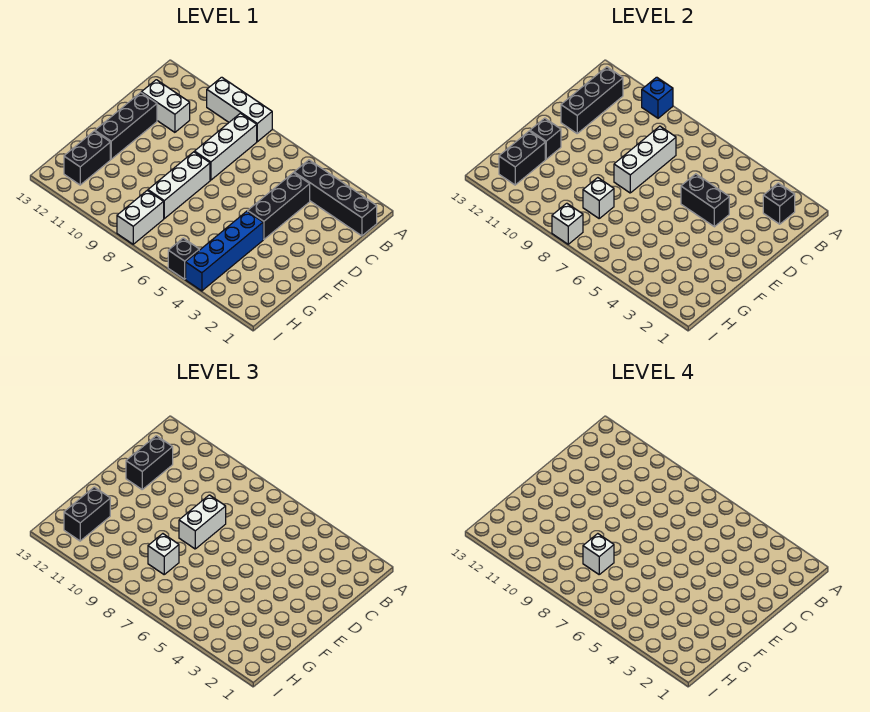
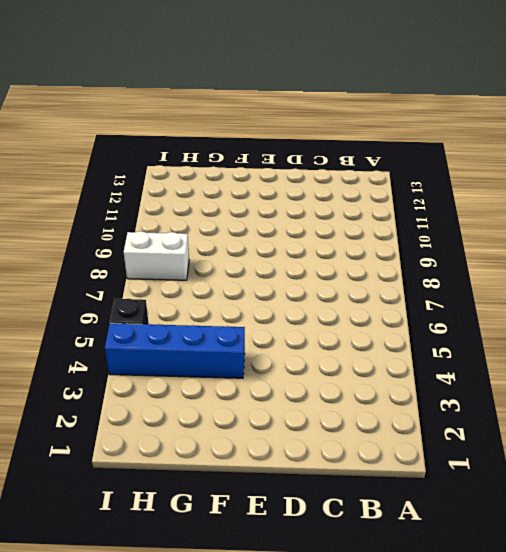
none -> white brick A8:A10 level 1
none -> black brick B1:B4 level 1
none -> white brick B8:D8 level 1

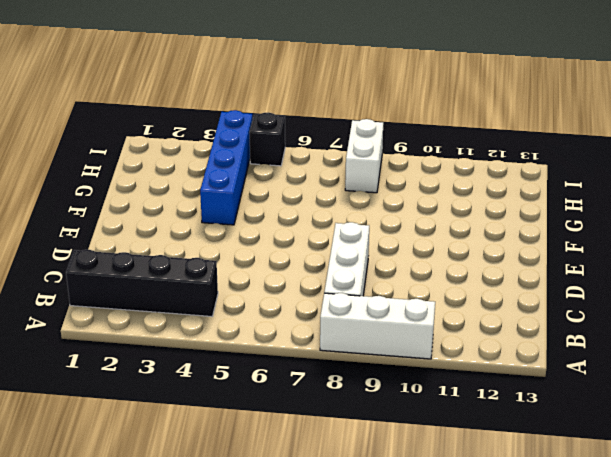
none -> black brick C4:E4 level 1
none -> white brick C11:C12 level 1
none -> black brick D12:F12 level 1

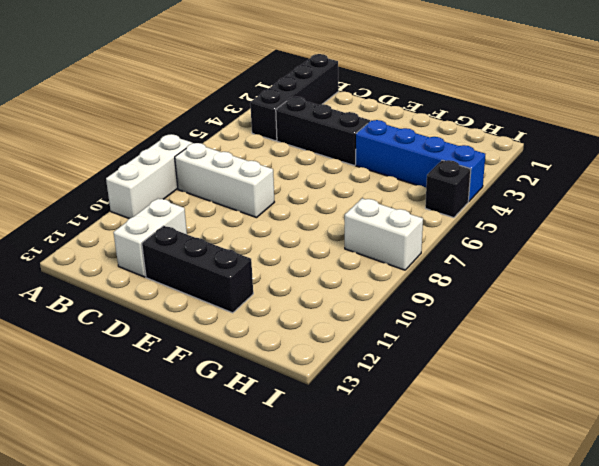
none -> white brick E8:G8 level 1
none -> black brick G12:H12 level 1
none -> blue brick A10 level 2

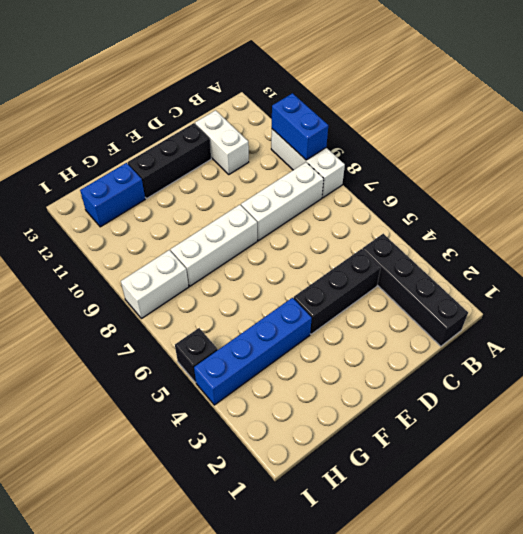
blue brick A9:A10 level 2 -> blue brick A10 level 2
blue brick G12:H12 level 1 -> black brick G12:H12 level 1
none -> black brick B2 level 2
none -> black brick B12:D12 level 2
none -> white brick C8:E8 level 2

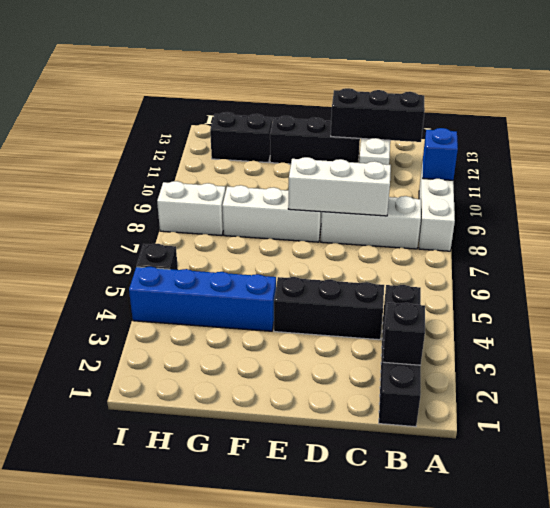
none -> black brick D4:D5 level 2
none -> black brick F12 level 2
none -> white brick G8 level 2

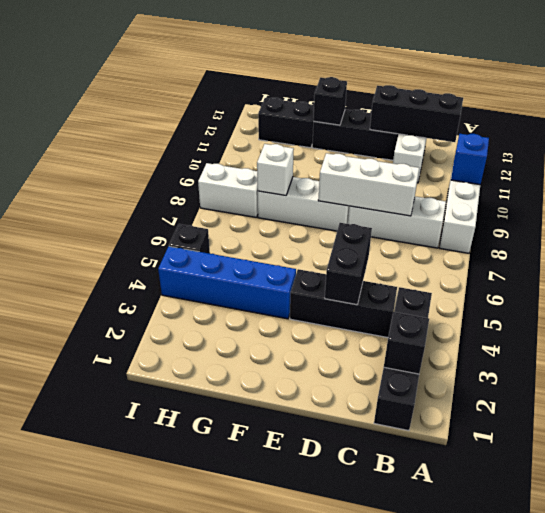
none -> black brick G12:H12 level 2
none -> white brick I8 level 2
none -> black brick C12:D12 level 3

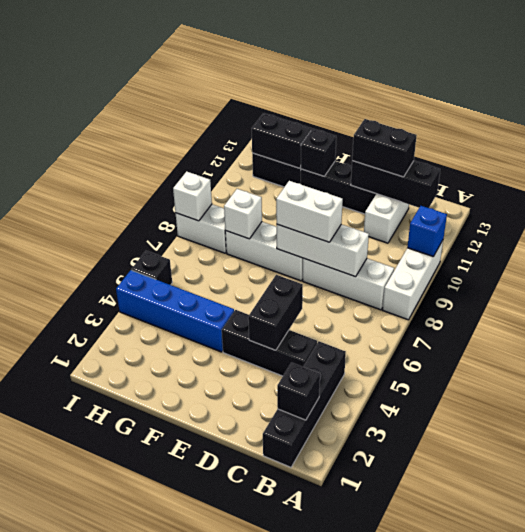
none -> white brick G8 level 3
none -> black brick G12:H12 level 3
none -> white brick G8 level 4

